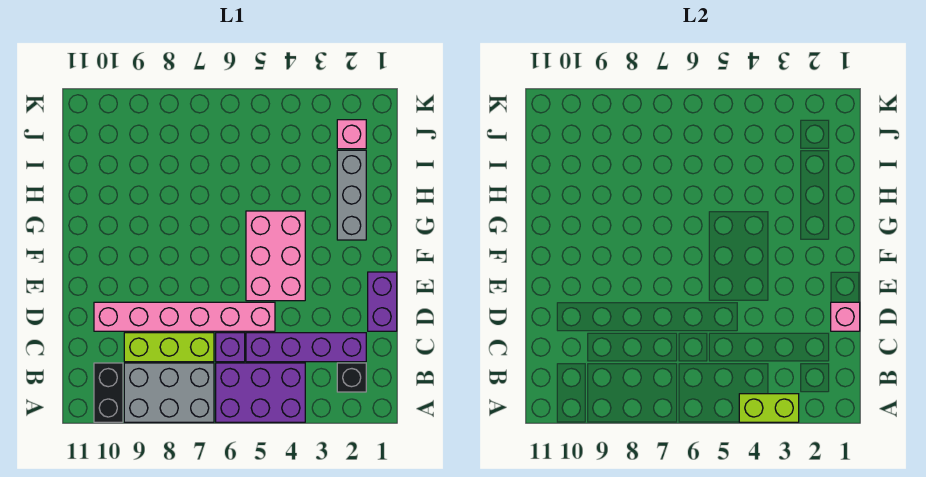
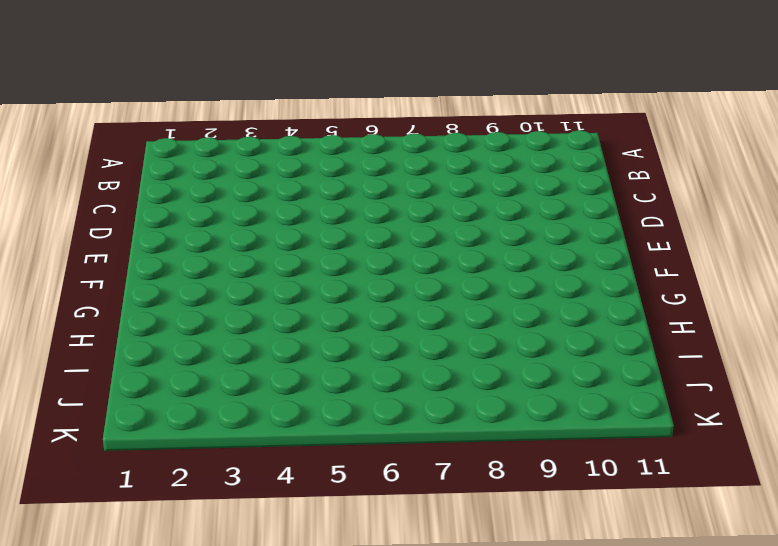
none -> purple brick A4:B6 level 1
none -> grey brick A7:B9 level 1
none -> black brick A10:B10 level 1

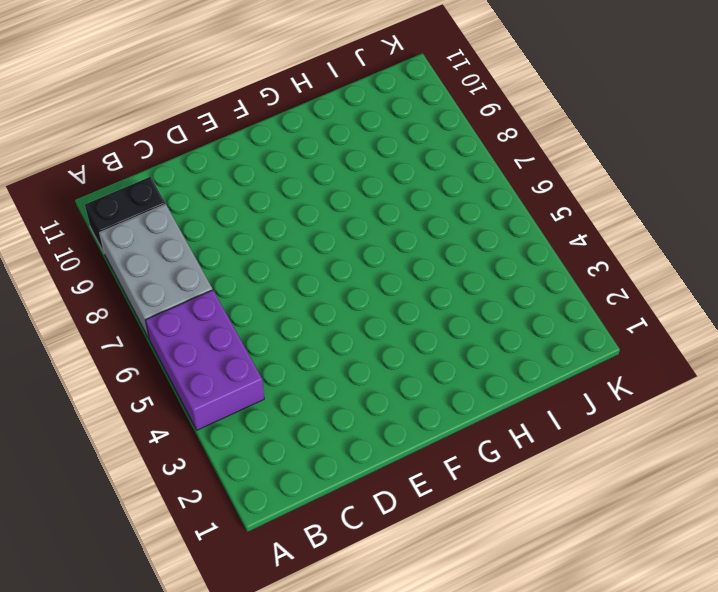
none -> black brick B2 level 1
none -> purple brick C2:C5 level 1
none -> purple brick C6 level 1

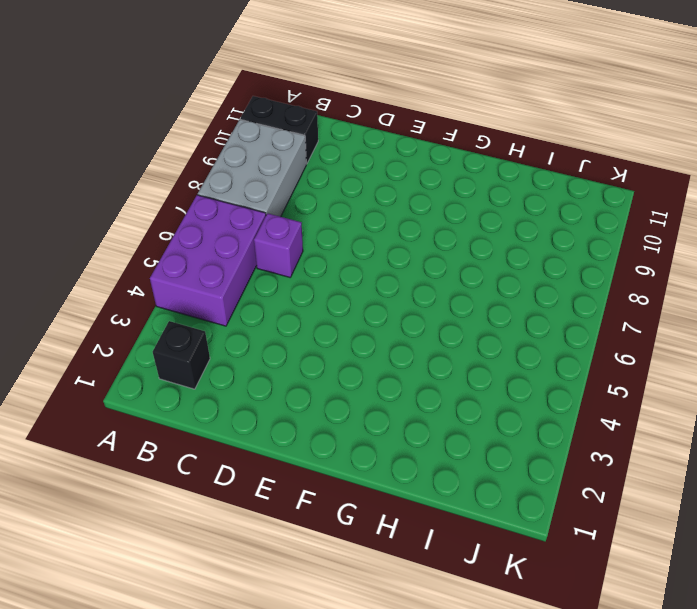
none -> purple brick C2:C5 level 1
none -> lime brick C7:C9 level 1
none -> purple brick D1:E1 level 1

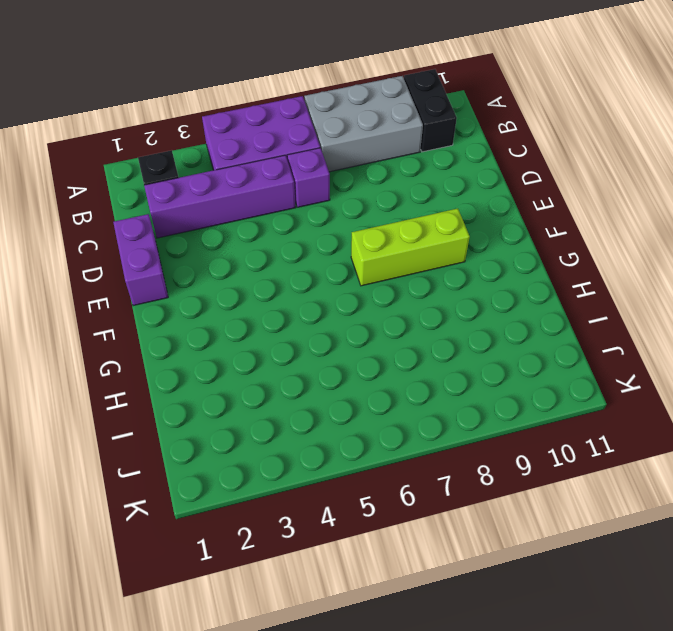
lime brick F7:F9 level 1 -> lime brick C7:C9 level 1
none -> pink brick D5:D10 level 1
none -> pink brick E4:G5 level 1
none -> grey brick G2:I2 level 1

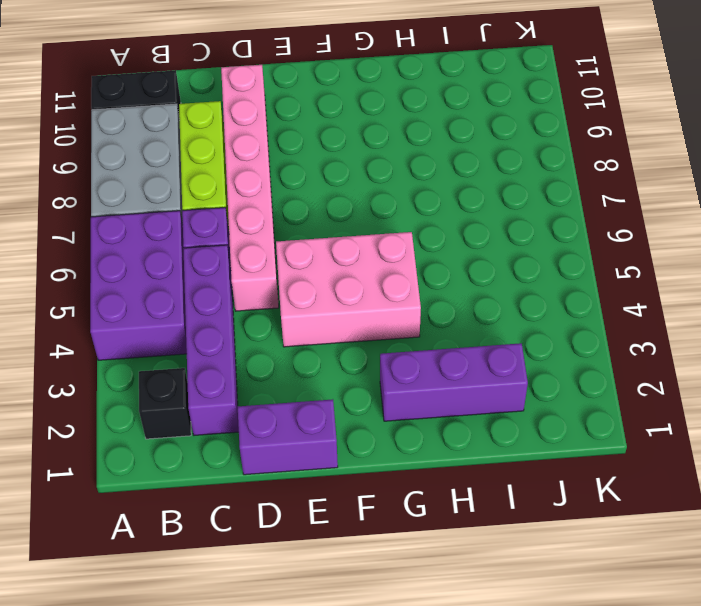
purple brick G2:I2 level 1 -> grey brick G2:I2 level 1
none -> pink brick J2 level 1
none -> lime brick A3:A4 level 2
none -> pink brick D1 level 2

